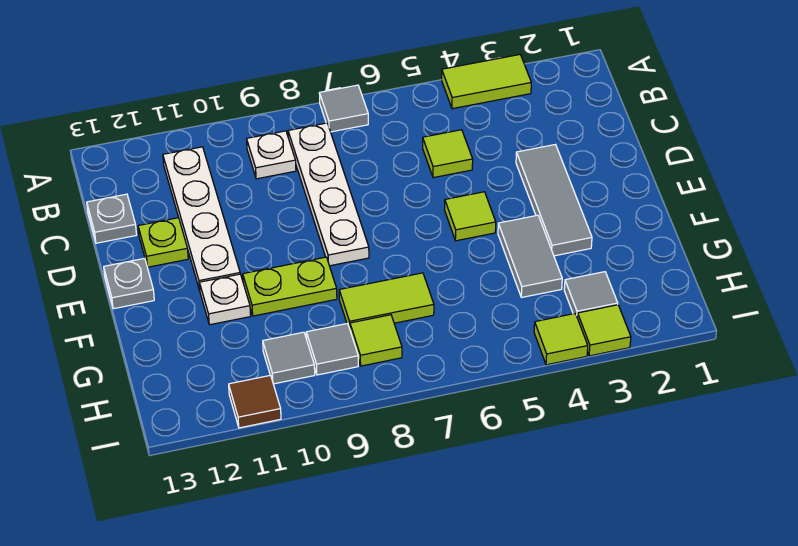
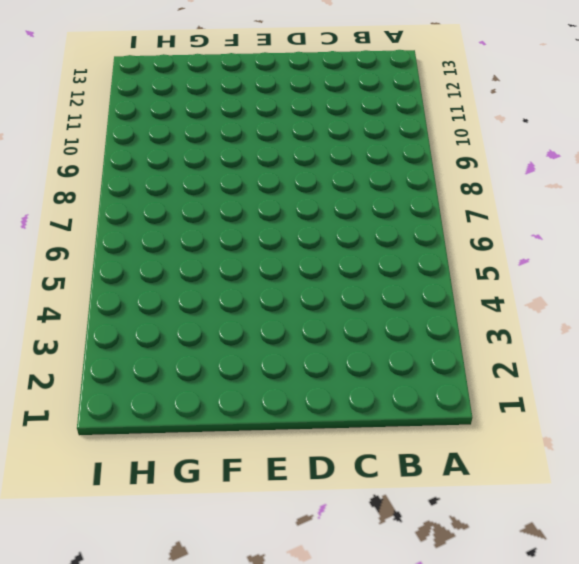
none -> lime tile A3:A4 level 1
none -> grey tile A7 level 1
none -> white plate B8:E8 level 1

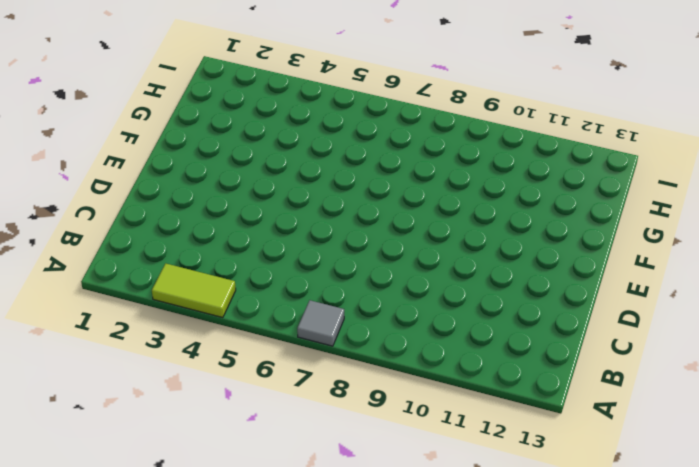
none -> white plate B8:E8 level 1
none -> white plate B9 level 1
none -> white plate B11:E11 level 1

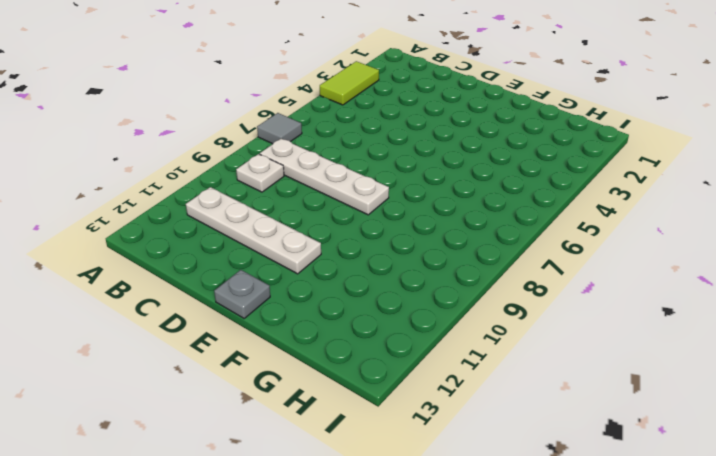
none -> lime tile C5 level 1
none -> grey plate C13 level 1
none -> grey tile D3:F3 level 1

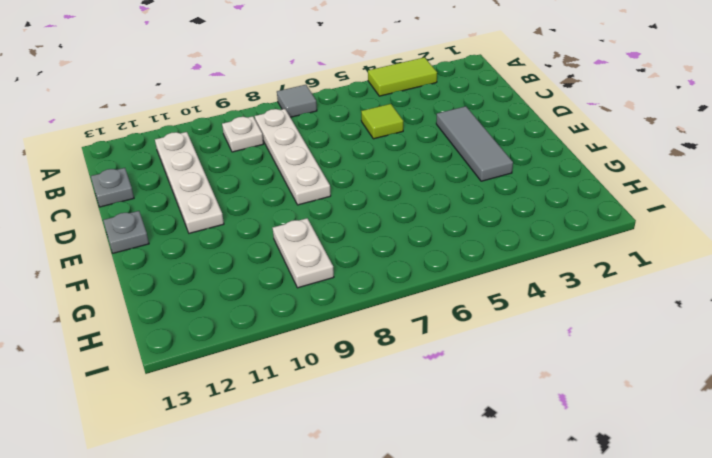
white plate G9:H9 level 1 -> grey tile H9 level 1
none -> lime plate D12 level 1
none -> lime tile E5 level 1
none -> grey tile F4:G4 level 1

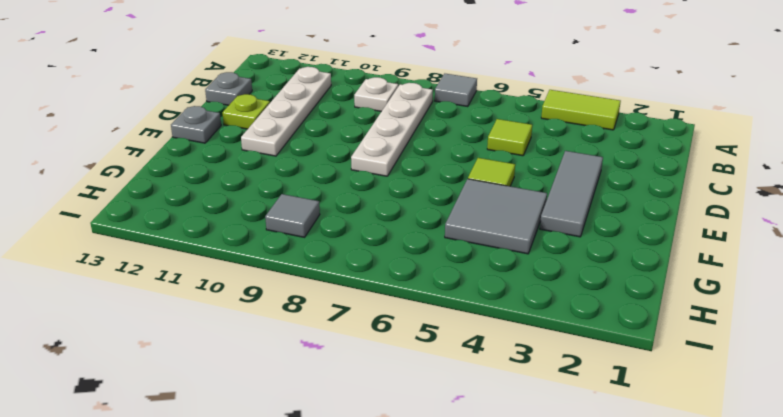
grey tile F4:G5 level 1 -> grey tile F4:G4 level 1
none -> lime plate F9:F10 level 1
none -> white plate F11 level 1
none -> lime tile G7:G8 level 1

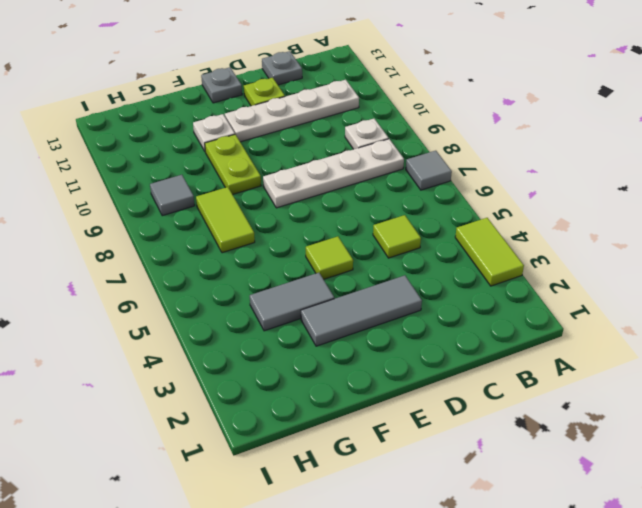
none -> grey tile H3 level 1
none -> lime tile H8 level 1
none -> grey tile H10 level 1

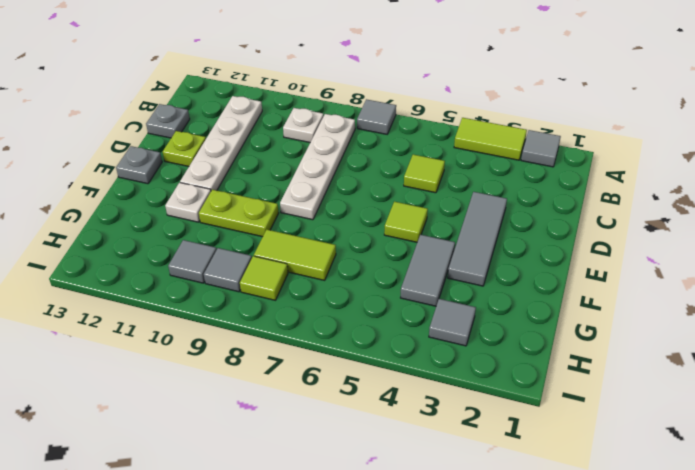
grey tile A2 level 1 -> none
none -> lime tile I3 level 1
none -> lime tile I4 level 1
none -> brown tile I11 level 1

